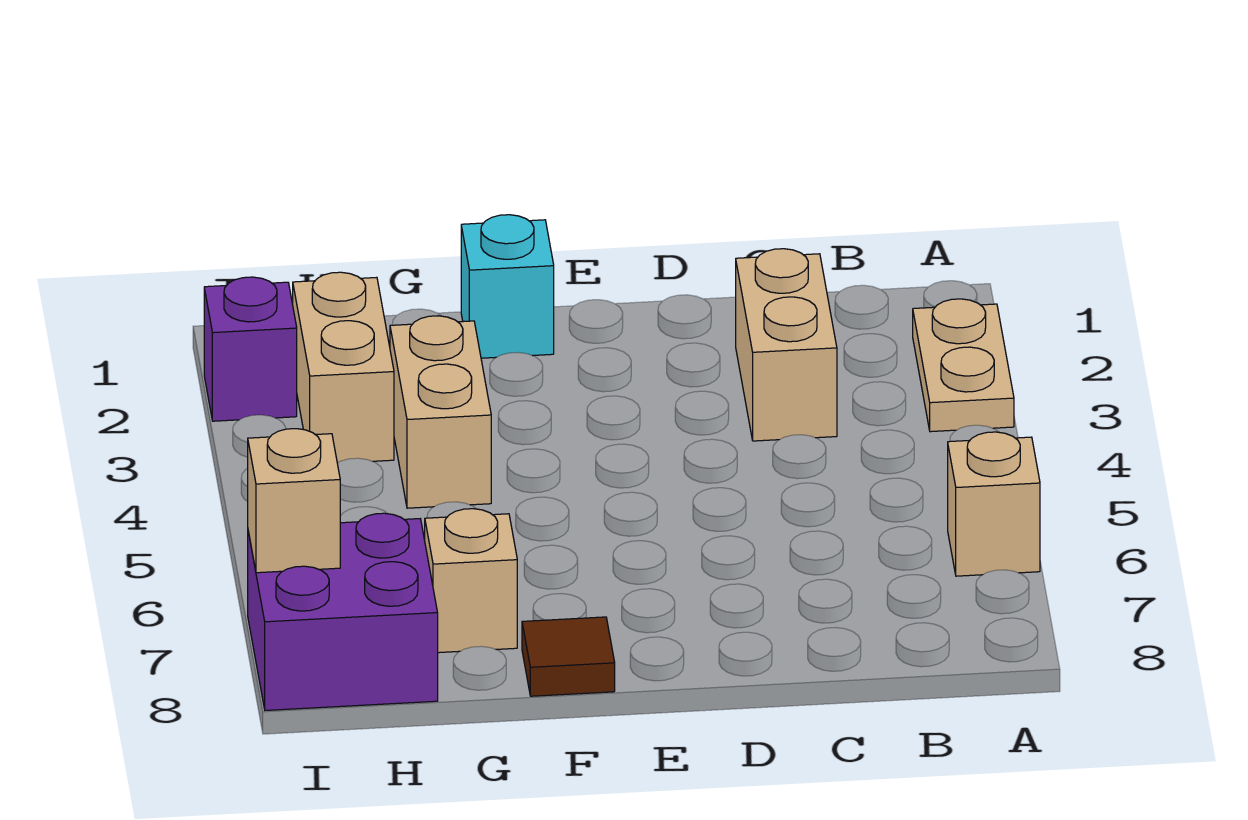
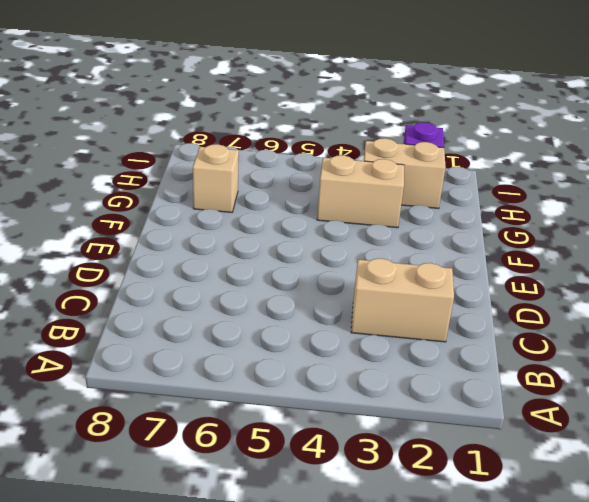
none -> tan plate A2:A3 level 1
none -> tan brick A6 level 1

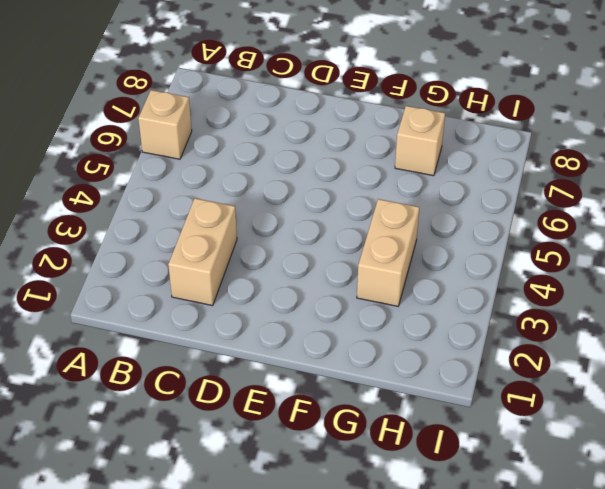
none -> tan plate A2:A3 level 1
none -> cyan brick F1 level 1

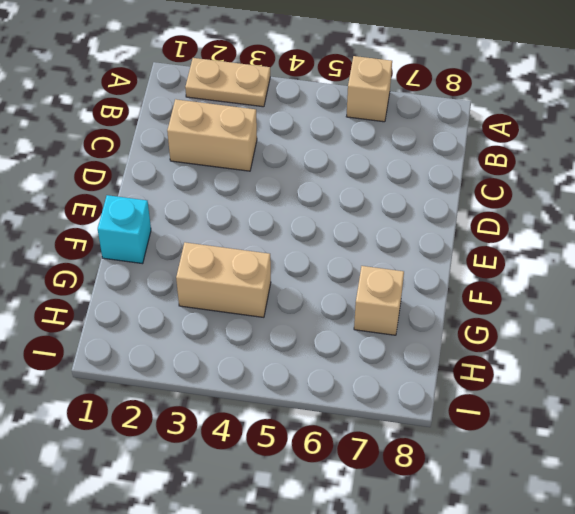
none -> brown tile F8 level 1
none -> tan brick H2:H3 level 1

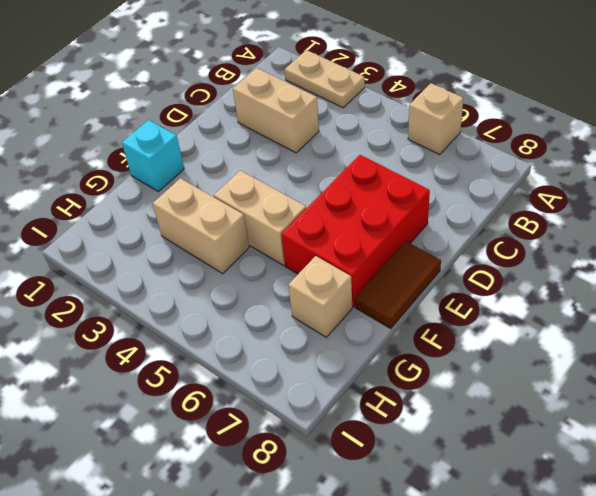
red brick D6:F7 level 1 -> none
brown tile E8:F8 level 1 -> brown tile F8 level 1
tan brick F4:F5 level 1 -> tan brick H2:H3 level 1
none -> purple brick H7:I8 level 1
none -> purple brick I2 level 1

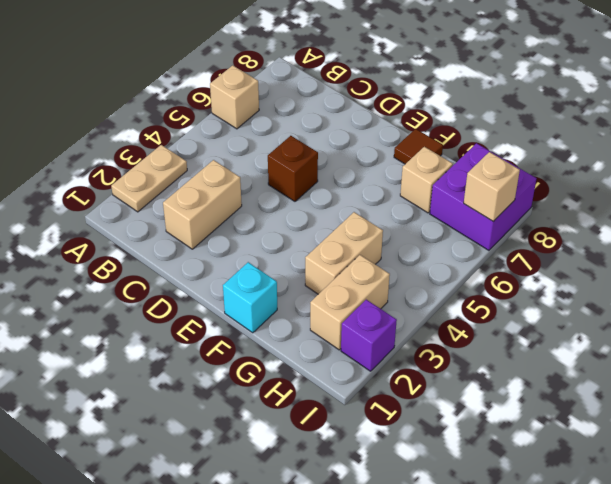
brown brick D5 level 1 -> none

